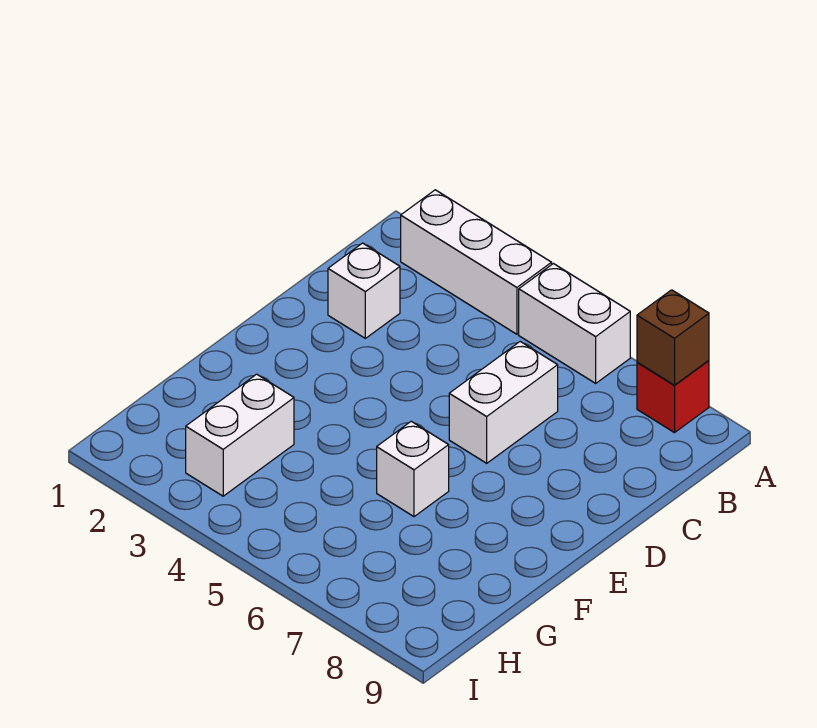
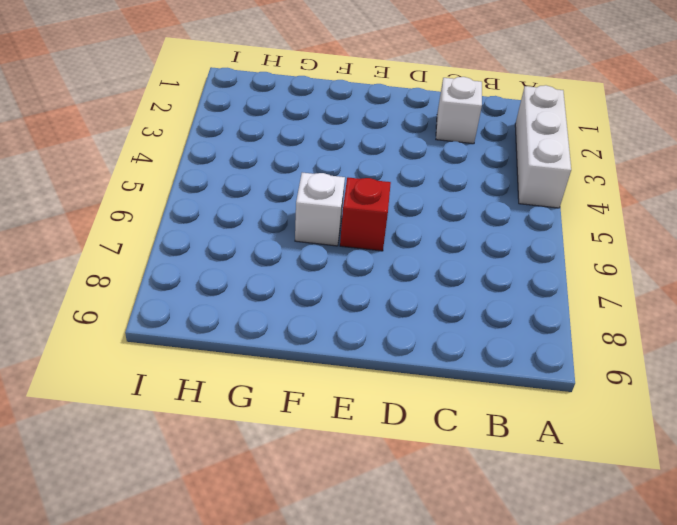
red brick E6 level 1 -> red brick A8 level 1
none -> white brick A5:A6 level 1
none -> white brick C6:D6 level 1

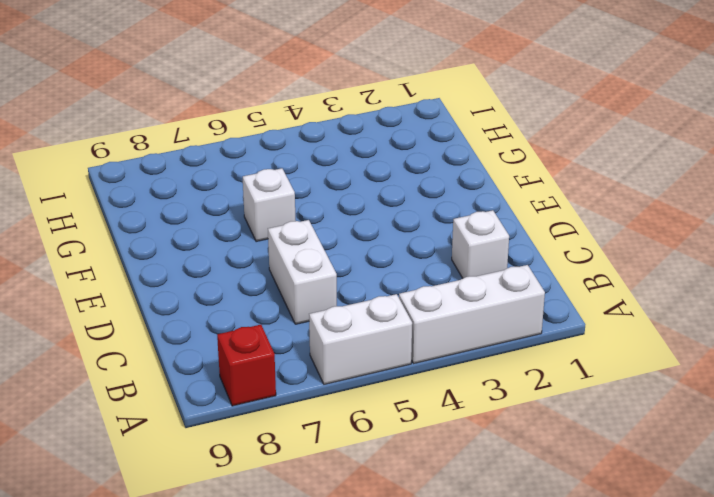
none -> white brick G3:H3 level 1
none -> brown brick A8 level 2

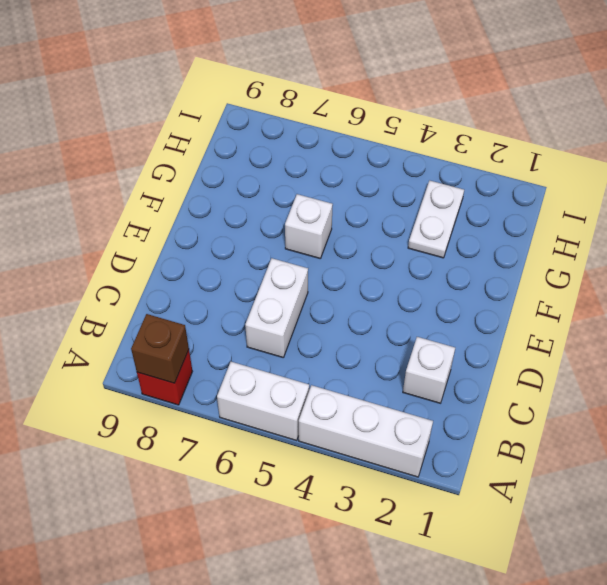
white plate G3:H3 level 1 -> white brick G3:H3 level 1

